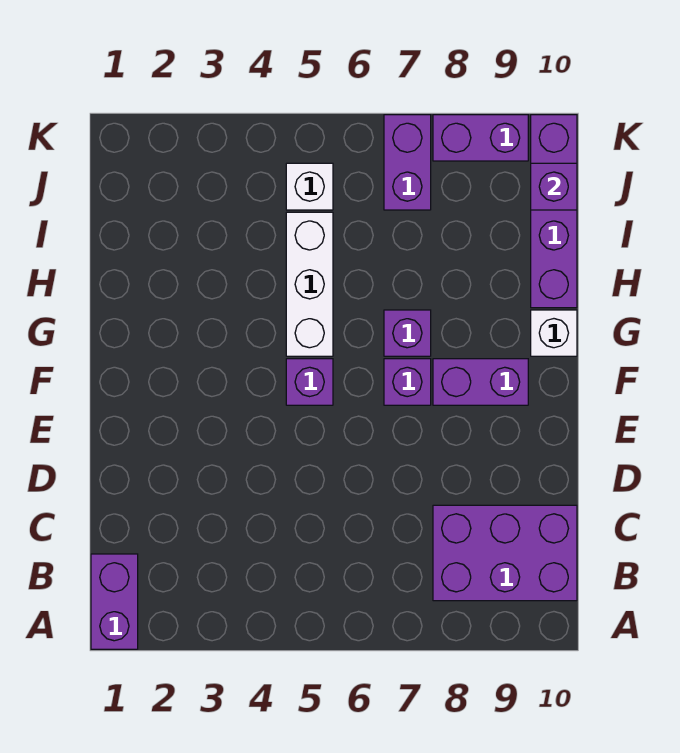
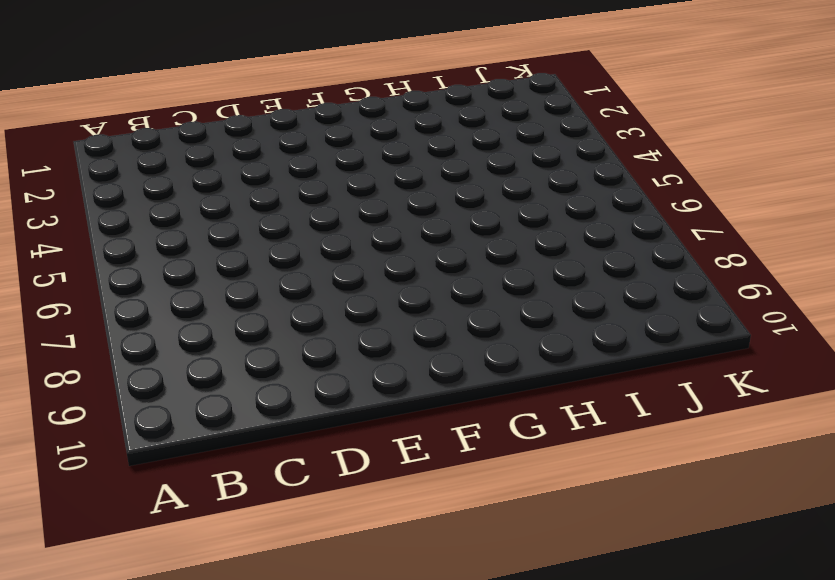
none -> purple brick A1:B1 level 1
none -> purple brick B8:C10 level 1
none -> purple brick F5 level 1

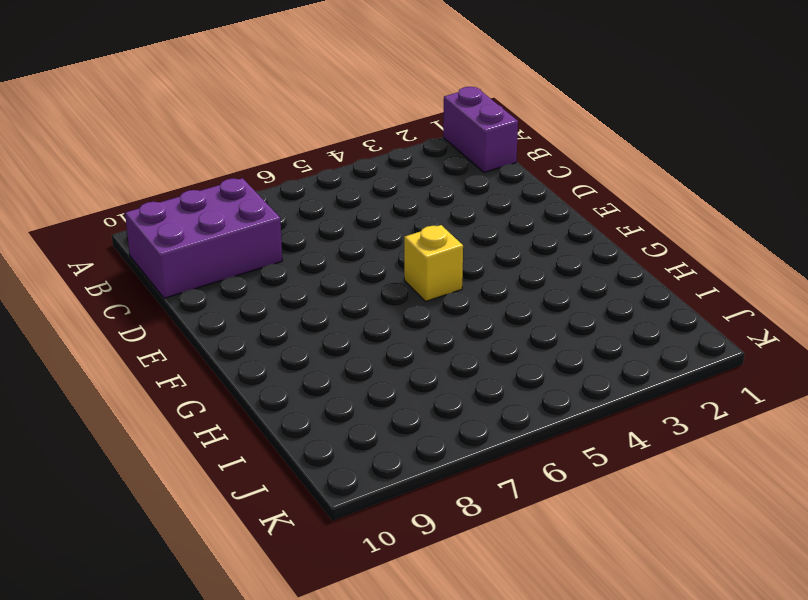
yellow brick F5 level 1 -> purple brick F5 level 1
none -> purple brick F7 level 1
none -> purple brick F8:F9 level 1
none -> white brick G5:I5 level 1

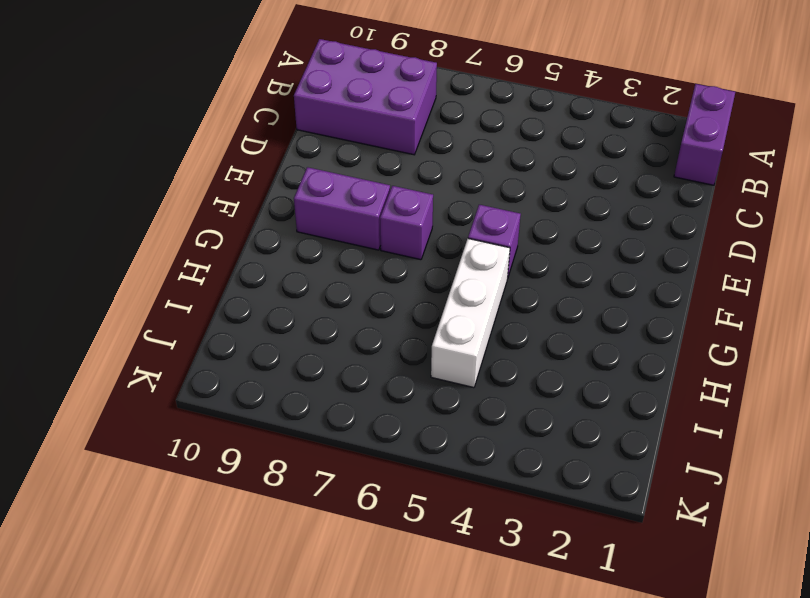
none -> purple brick G7 level 1
none -> white brick G10 level 1
none -> purple brick H10:K10 level 1

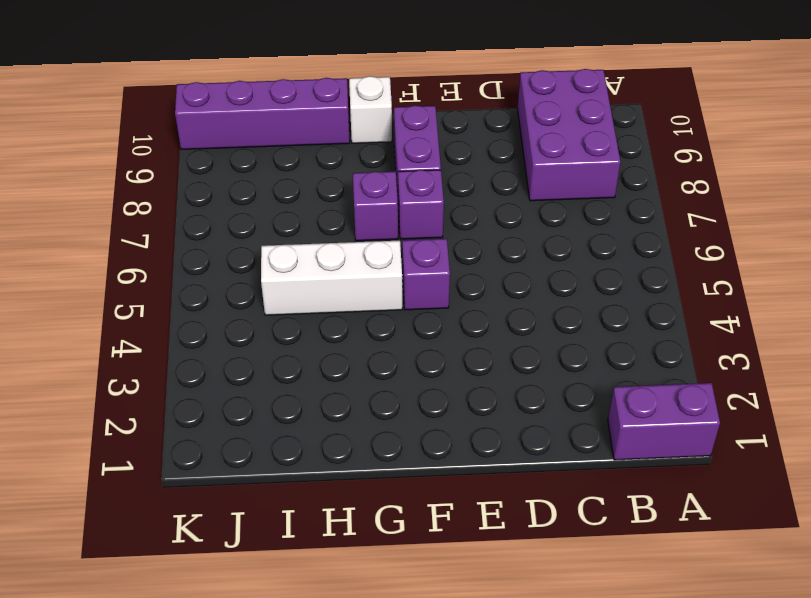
none -> white brick J5 level 1
none -> purple brick J7:K7 level 1
none -> purple brick K8:K9 level 1

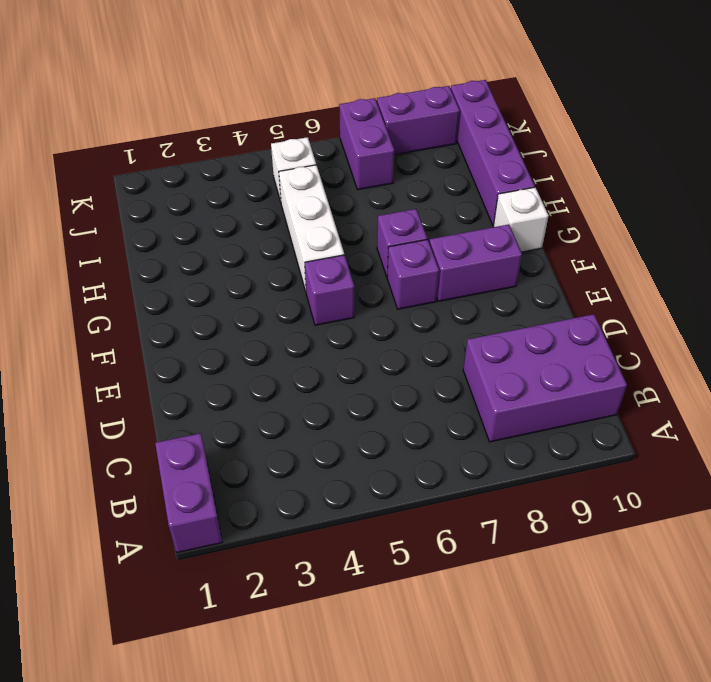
none -> purple brick J10 level 2

